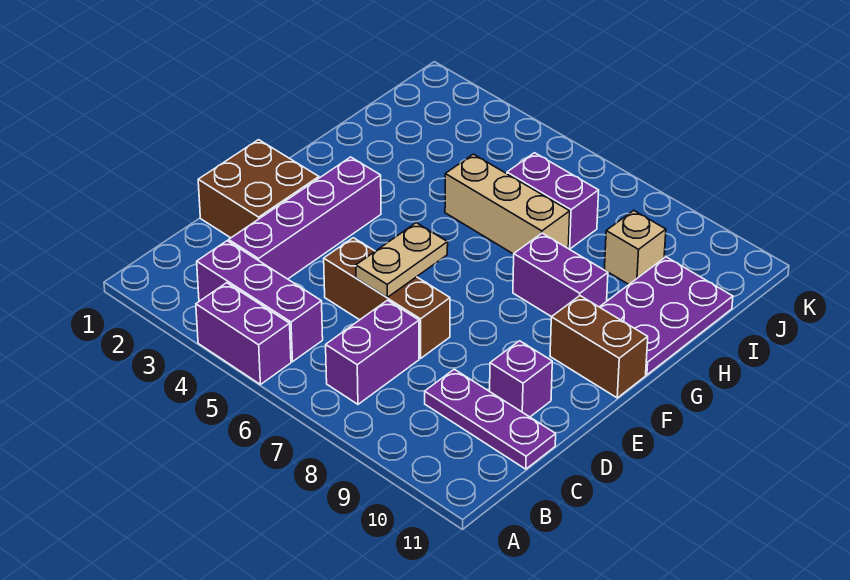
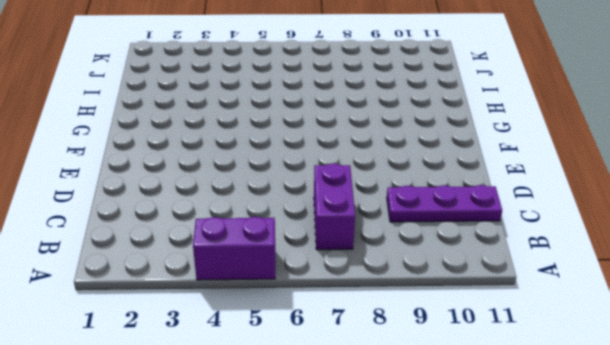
none -> purple brick B3:B5 level 1
none -> purple brick C3:F3 level 1
none -> brown brick D1:E2 level 1

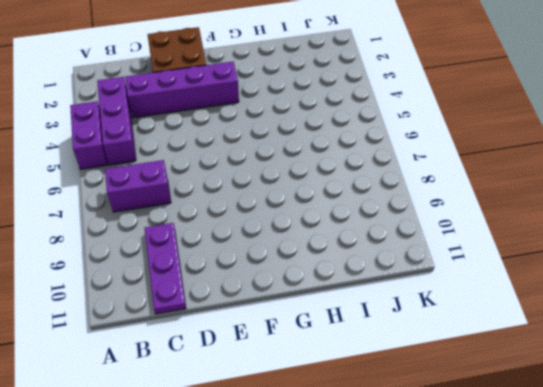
none -> brown brick D5:D7 level 1
none -> purple brick D10 level 1
none -> brown brick F10:F11 level 1

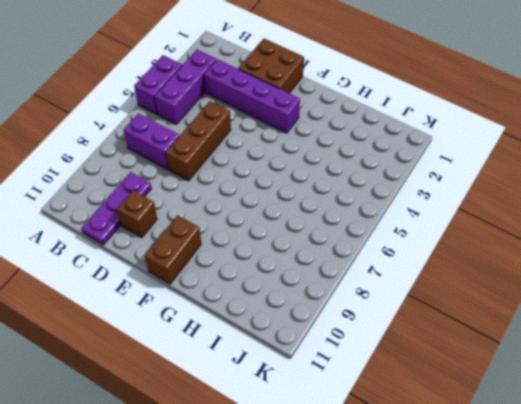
brown brick D10 level 1 -> purple brick D10 level 1
none -> purple brick G8:G9 level 1
none -> purple plate G10:I11 level 1
none -> tan brick H5:H7 level 1

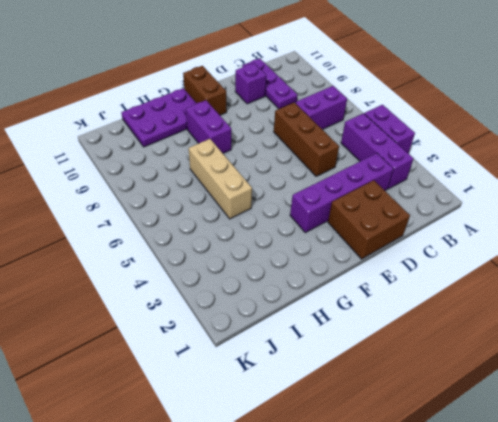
none -> purple brick I6:I7 level 1
none -> tan brick I9 level 1
none -> tan plate D6:E6 level 2

